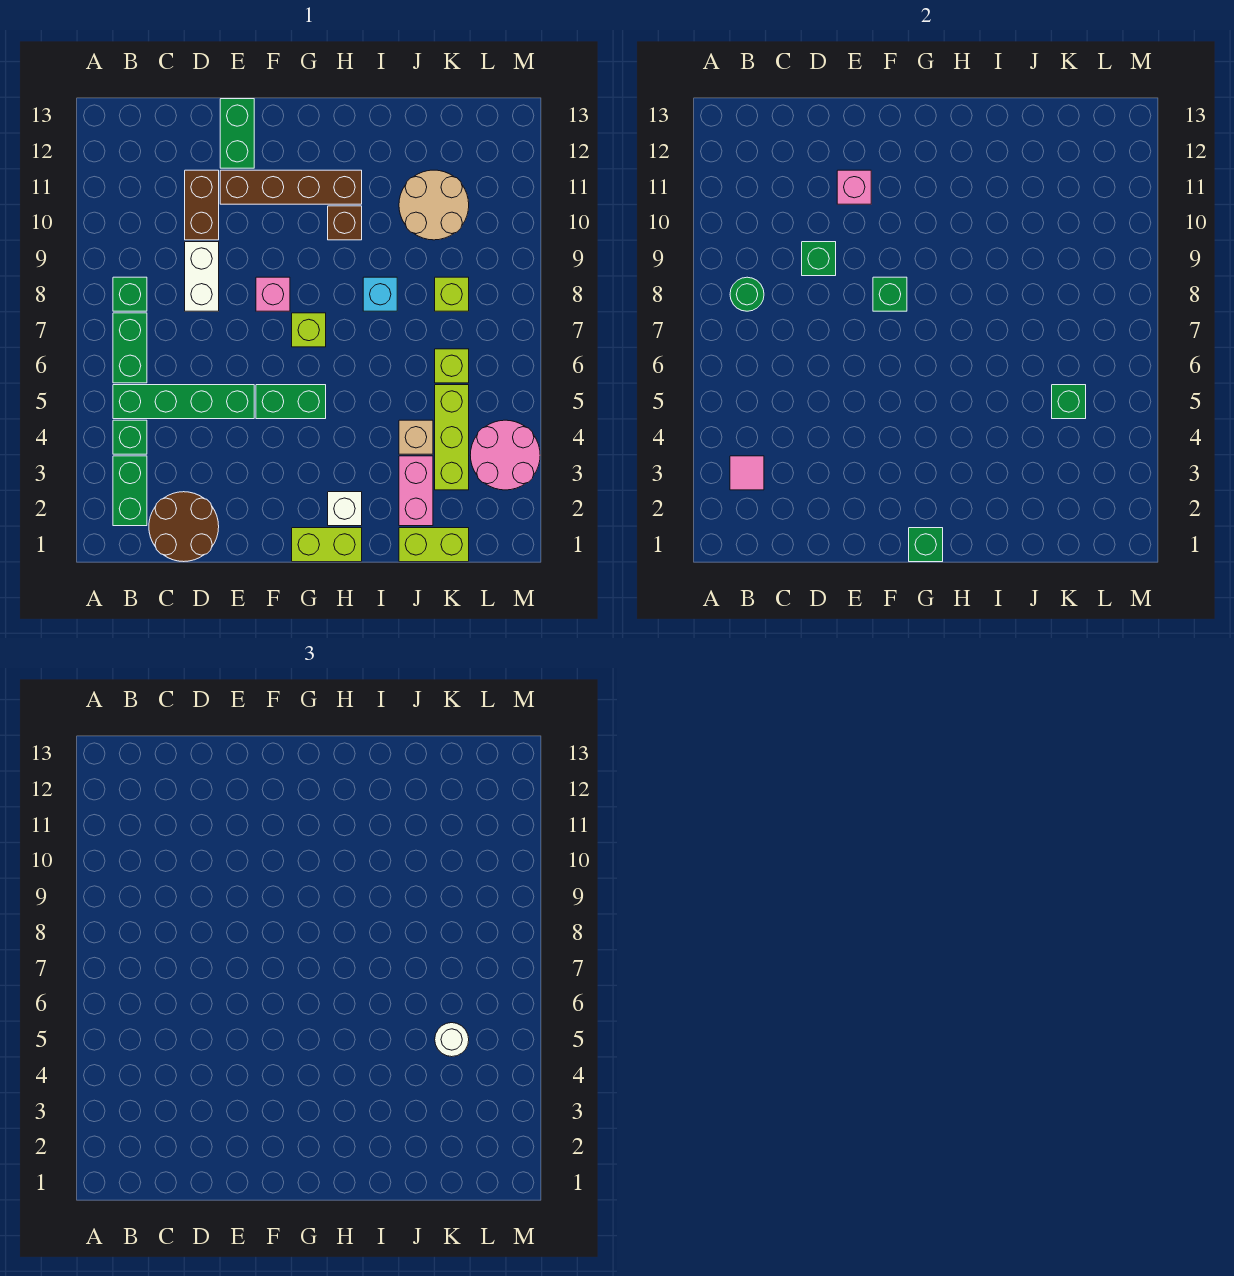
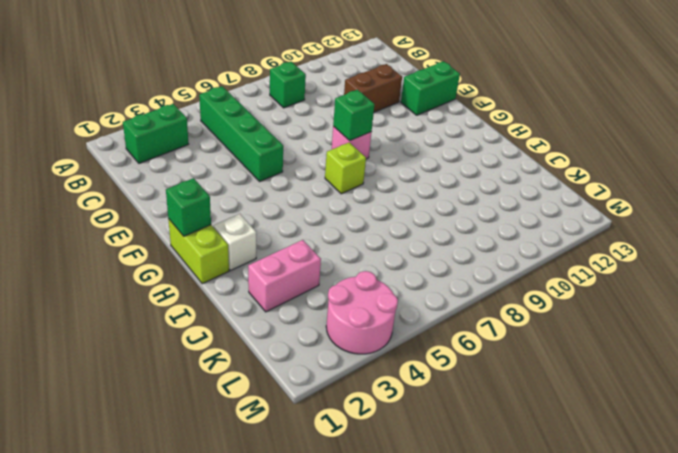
none -> green brick B4 level 1
none -> green brick B6:B7 level 1
none -> brown round brick C1:D2 level 1
none -> white brick D8:D9 level 1

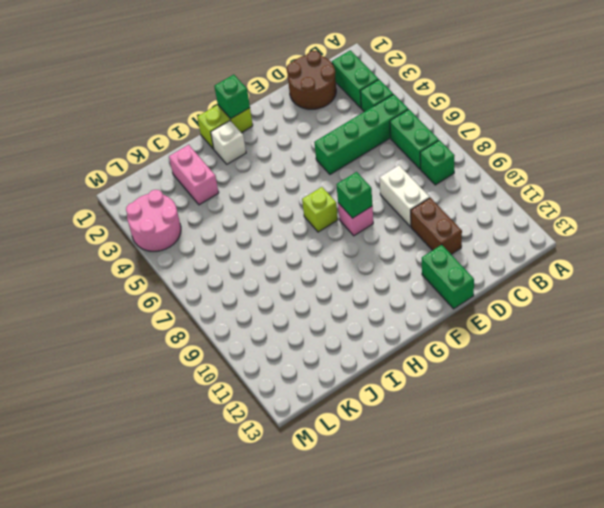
none -> brown brick E11:H11 level 1
none -> green brick F5:G5 level 1
none -> brown brick H10 level 1
none -> cyan brick I8 level 1

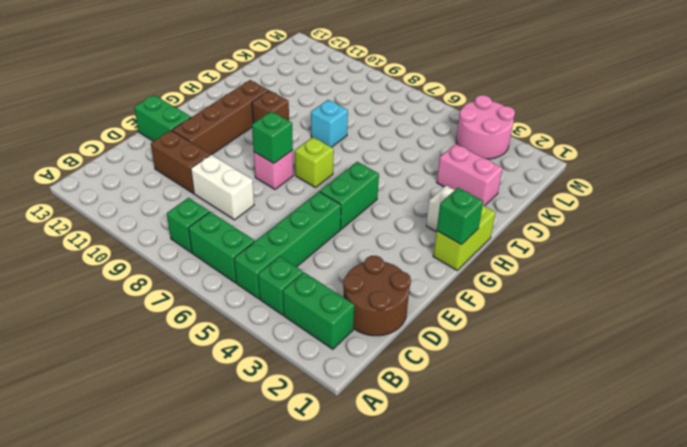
none -> lime brick J1:K1 level 1
none -> tan brick J4 level 1
none -> tan round brick J10:K11 level 1
none -> lime brick K3:K5 level 1

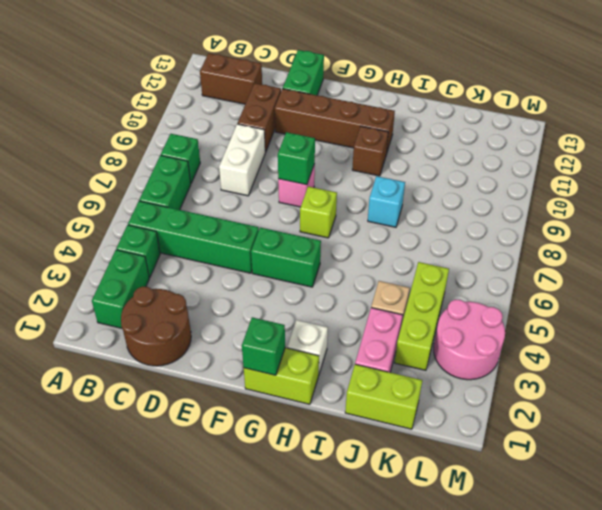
brown brick B12:C12 level 1 -> none
none -> tan round brick J10:K11 level 1
none -> lime brick K6 level 1
none -> lime brick K8 level 1
none -> pink tile B3 level 2

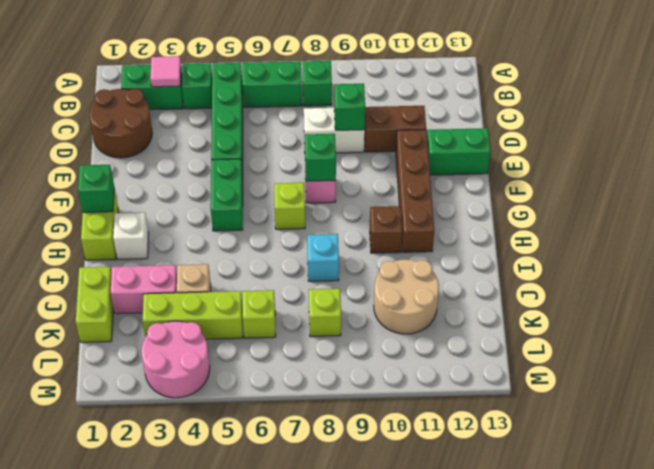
none -> green round brick B8 level 2
none -> pink brick E11 level 2
none -> green brick K5 level 2
none -> white round brick K5 level 3

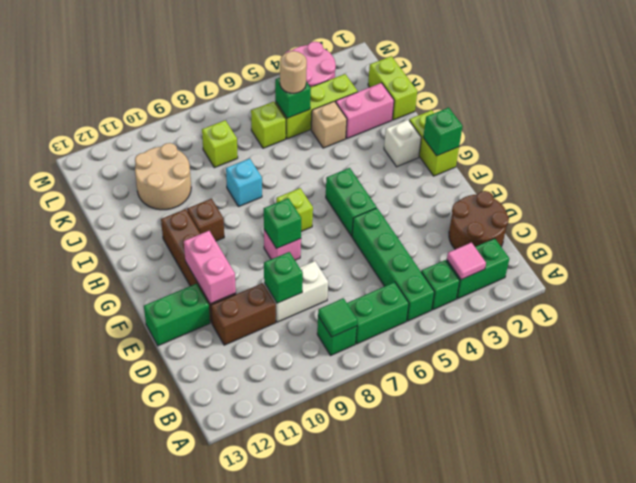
green tile B8 level 2 -> green round brick B8 level 2
pink brick E11:F11 level 2 -> pink brick E11 level 2
tan round brick K5 level 3 -> white round brick K5 level 3

